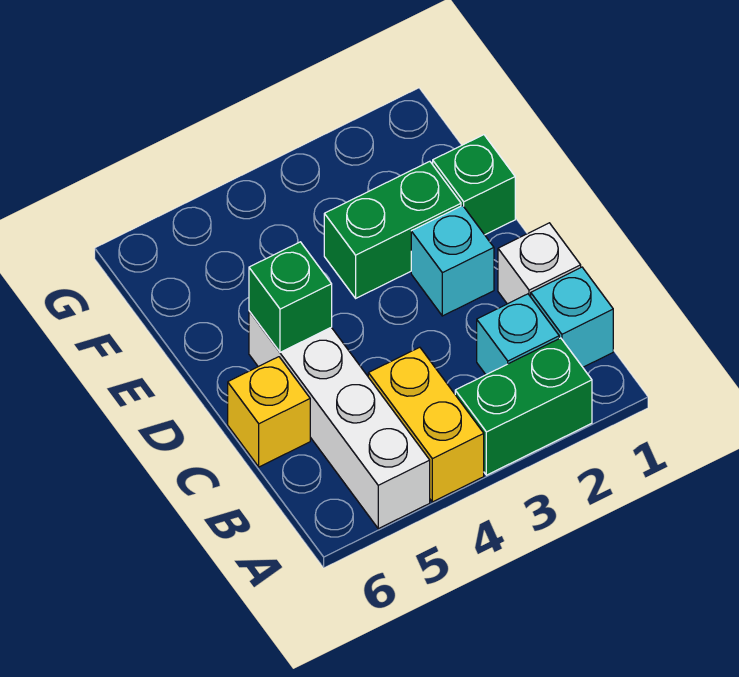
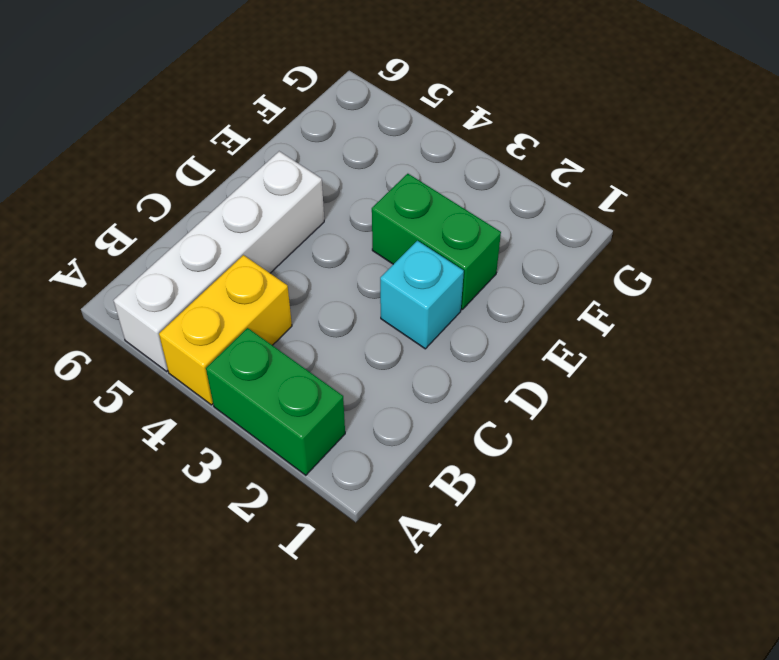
none -> cyan brick B1 level 1
none -> cyan brick B2 level 1

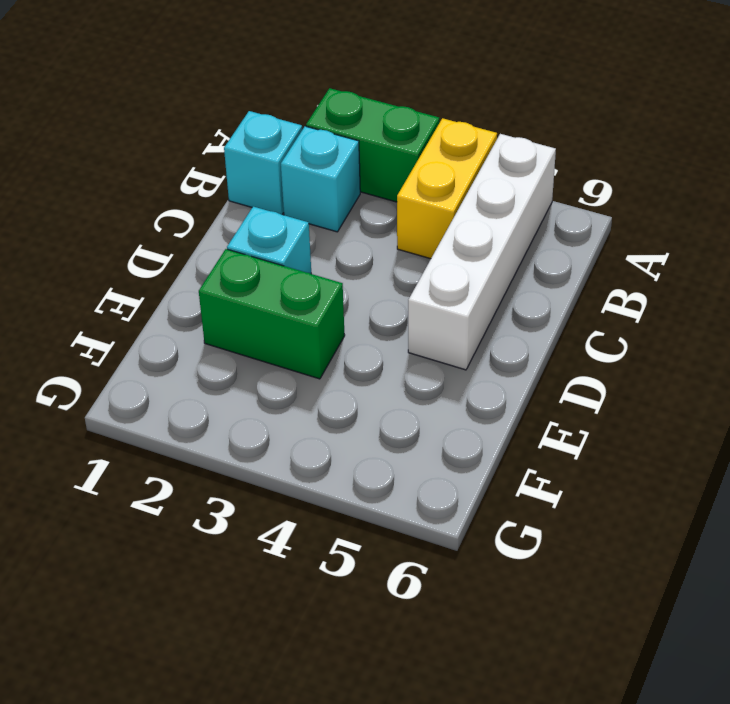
none -> white brick C1 level 1
none -> yellow brick C6 level 1

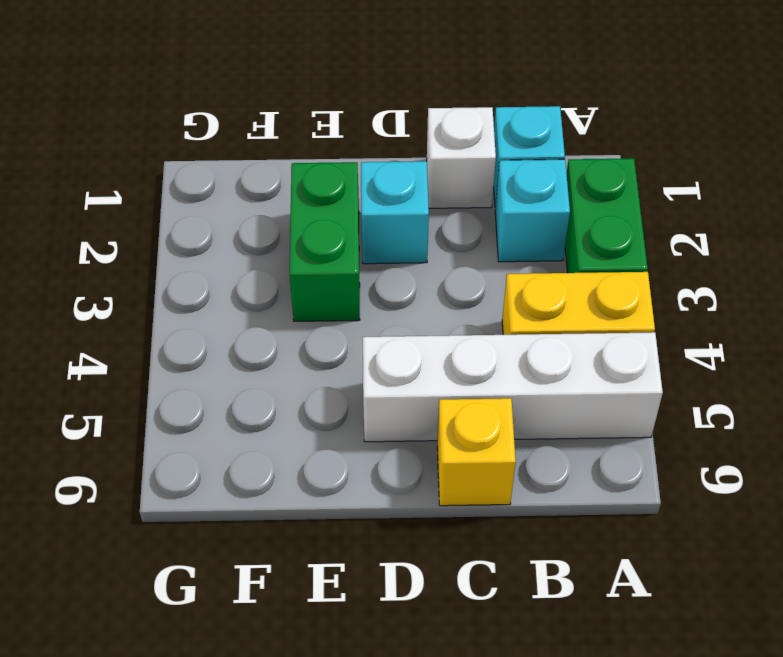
none -> green brick E1 level 1
none -> green brick D5 level 2

